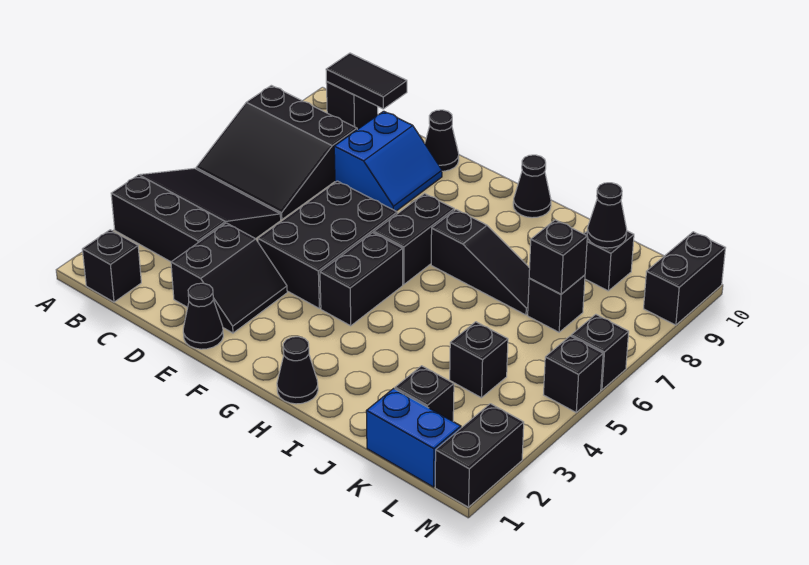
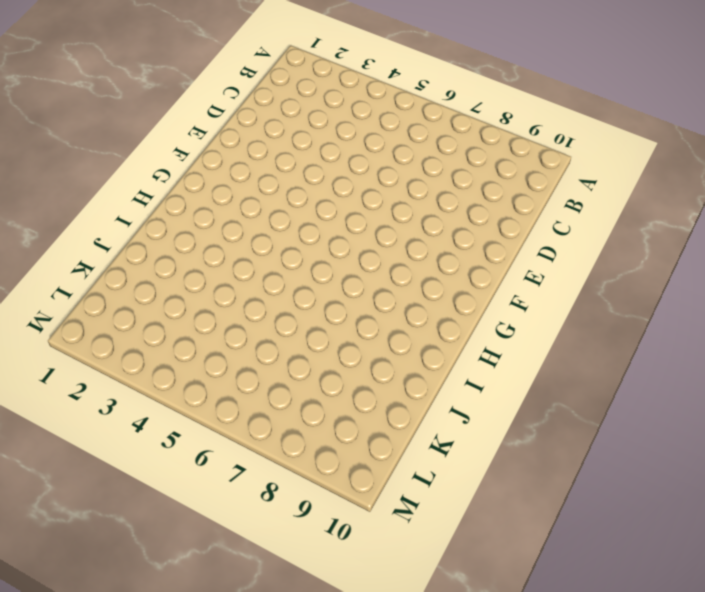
none -> black slope A3:C5 level 1 top 3
none -> black slope A6:C8 level 1 top 8
none -> black brick B1 level 1

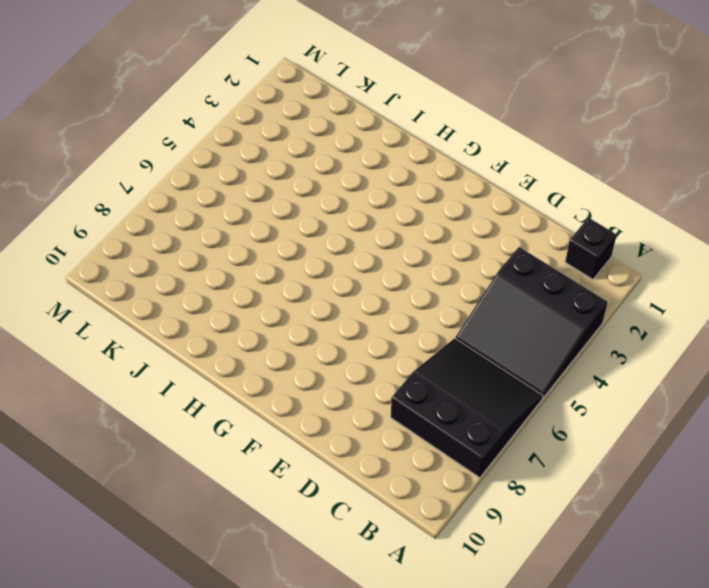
none -> black brick B10 level 1
none -> black slope D2:E3 level 1 top D
none -> blue slope D8:E9 level 1 top D

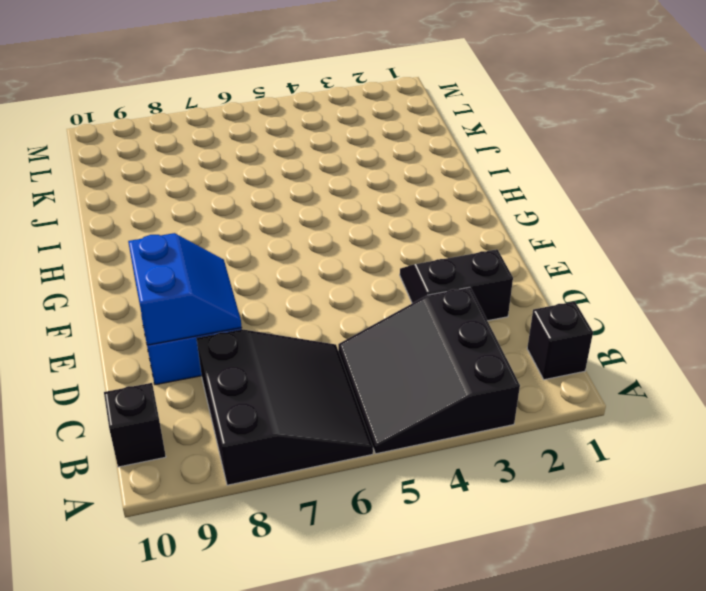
blue slope D8:E9 level 2 top 9 -> none
none -> black cone E1 level 1
none -> black brick E4:F6 level 1
none -> black cone E10 level 1

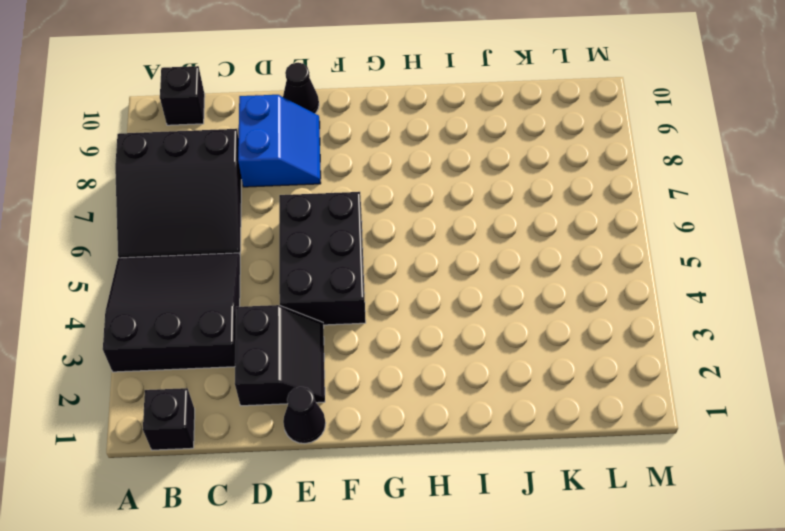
none -> black brick G4:G5 level 1
none -> black brick G6:G7 level 1
none -> black cone H1 level 1

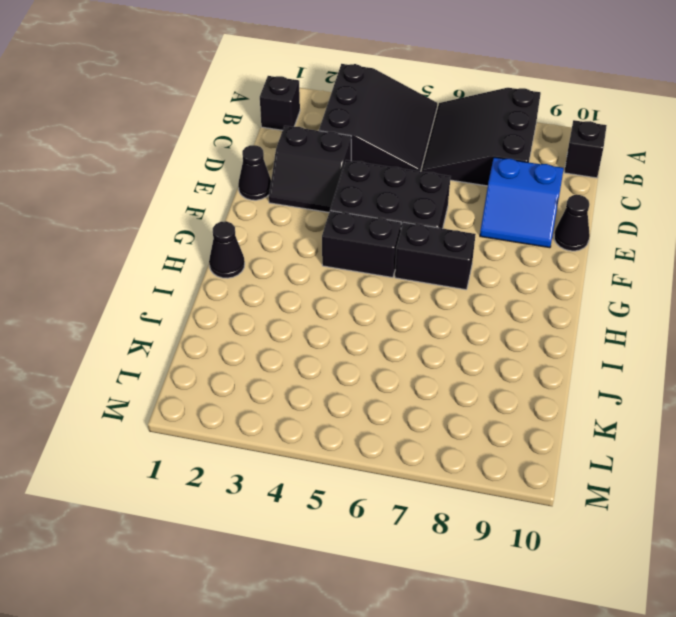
none -> black slope H7:J7 level 1 top H
none -> black cone H10 level 1
none -> blue brick K1:L1 level 1

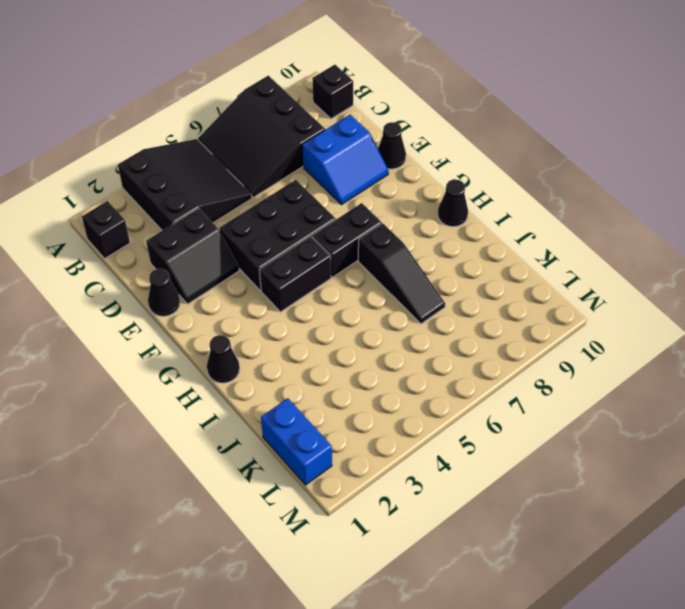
none -> black brick K2 level 1
none -> black brick K4 level 1
none -> black brick K7 level 1

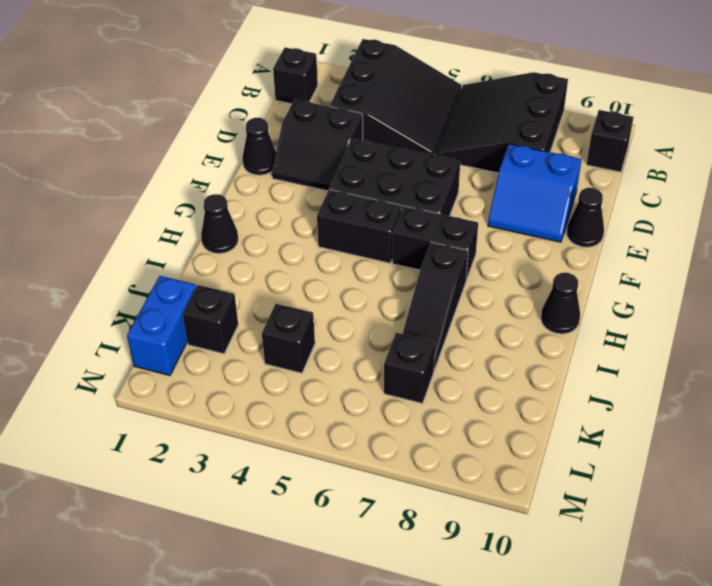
none -> black brick K9 level 1
none -> black brick M1:M2 level 1
none -> black brick M5 level 1

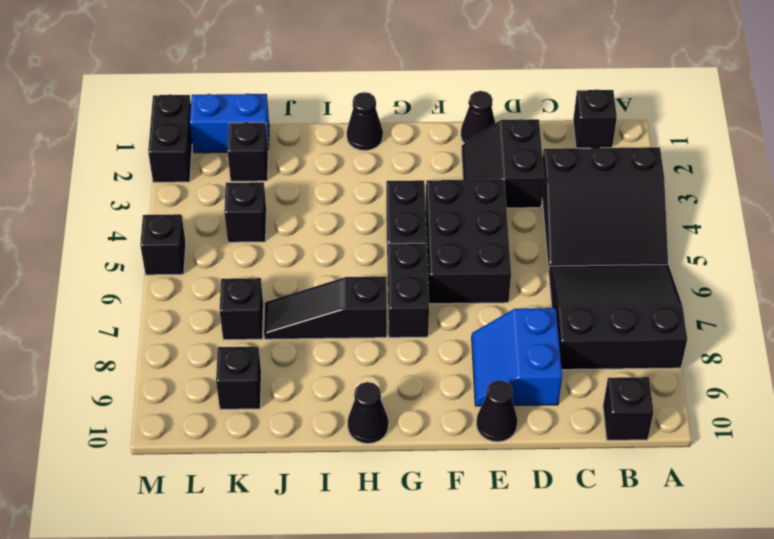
none -> black brick M6 level 1
none -> black brick M9:M10 level 1
none -> black tile B10:C10 level 2

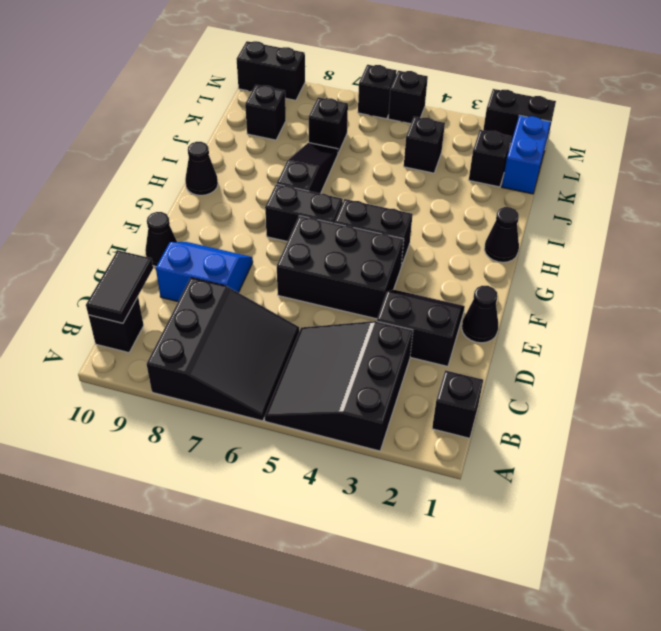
none -> black brick K7 level 2
none -> black cone K9 level 2

